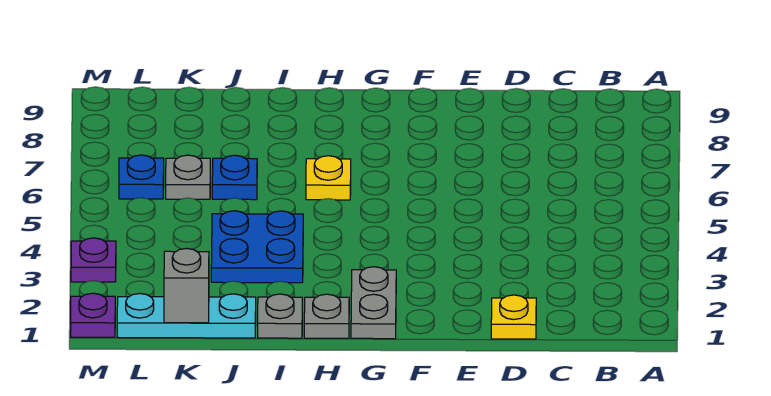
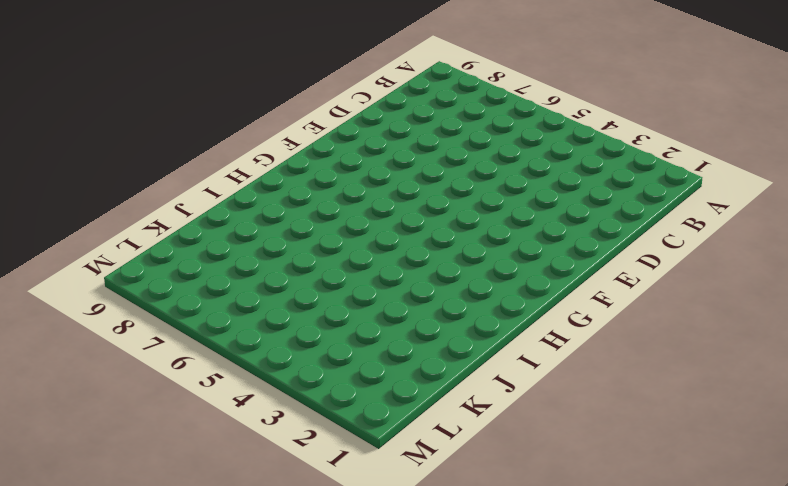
none -> yellow plate D1 level 1
none -> grey plate G1:G2 level 1
none -> grey plate H1 level 1

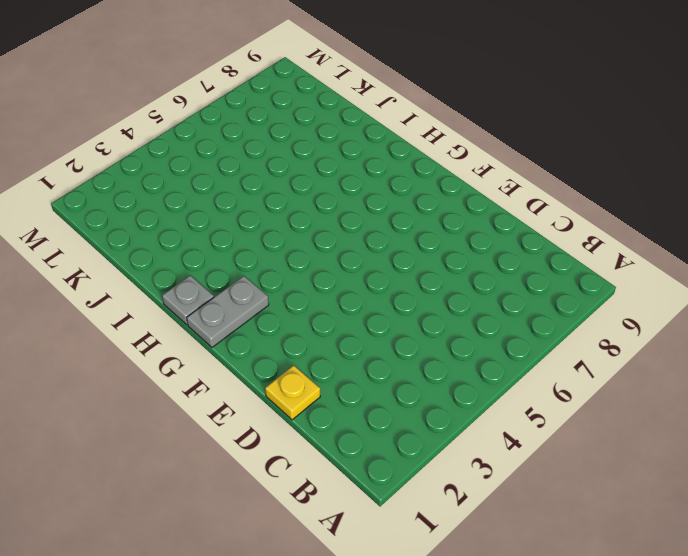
none -> yellow plate H6 level 1
none -> grey plate I1 level 1
none -> blue plate I3:J4 level 1

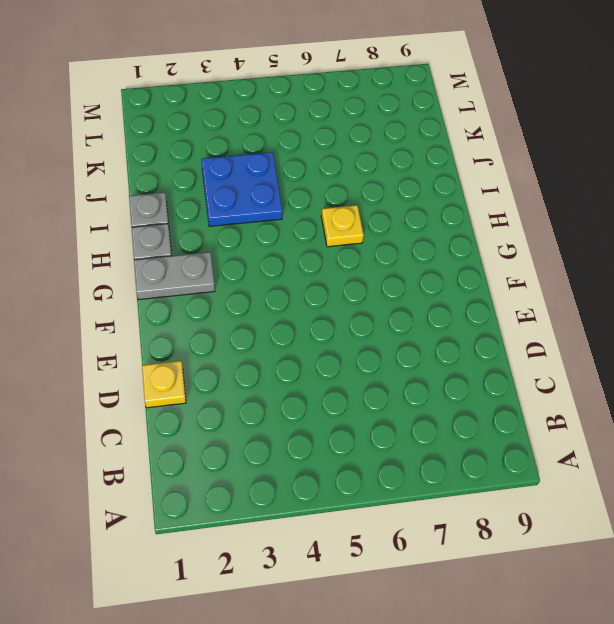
none -> cyan plate J1:L1 level 1
none -> blue plate J6 level 1
none -> grey plate K6 level 1

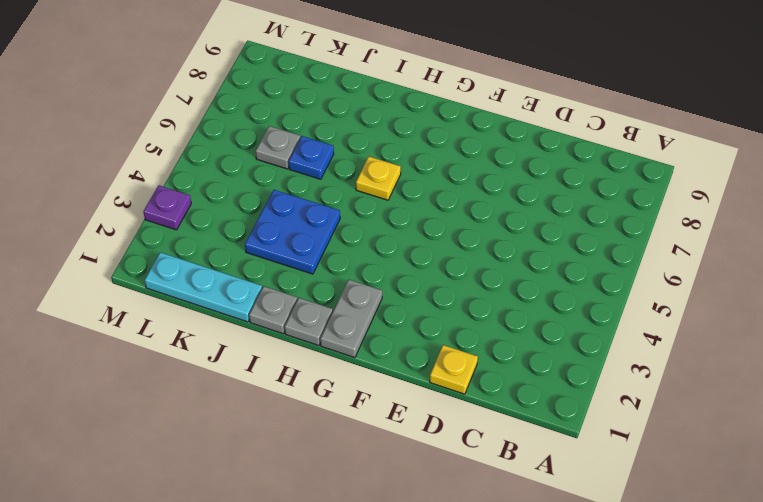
none -> blue plate L6 level 1
none -> purple plate M1 level 1
none -> grey brick K1 level 2

